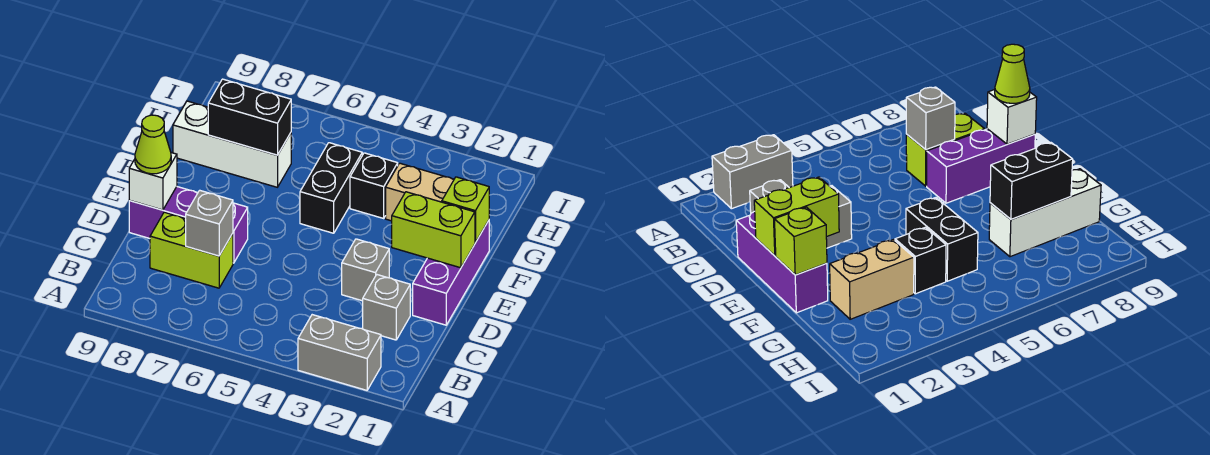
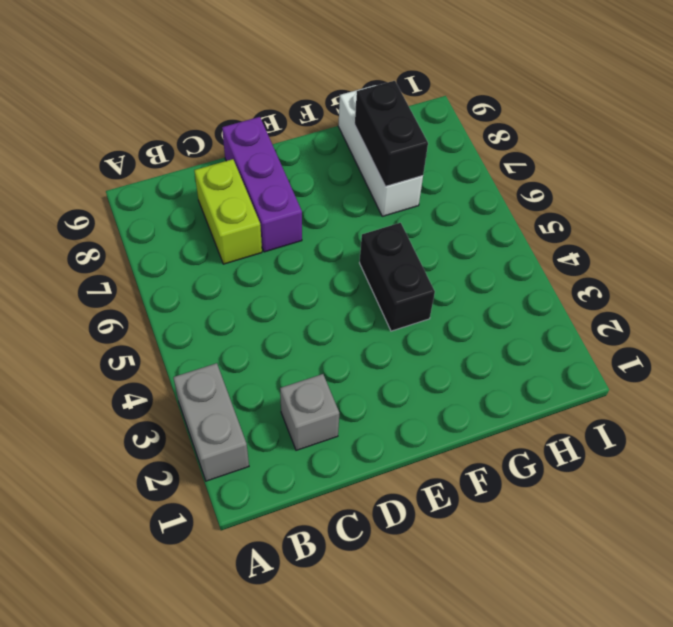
black brick F4:F5 level 1 -> black brick F5:G5 level 1
none -> purple brick D1:F1 level 1
none -> grey brick D3 level 1
none -> tan brick G2:G3 level 1

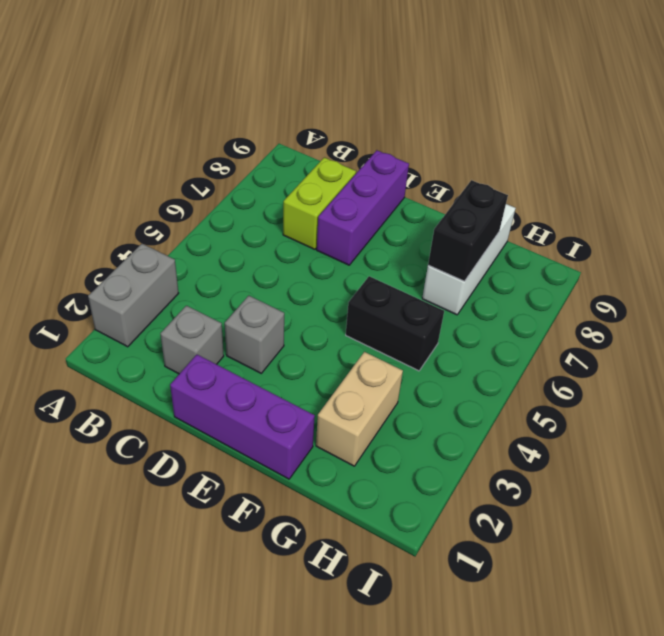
none -> black brick G4 level 1
none -> grey brick C7 level 2
none -> white brick D9 level 2

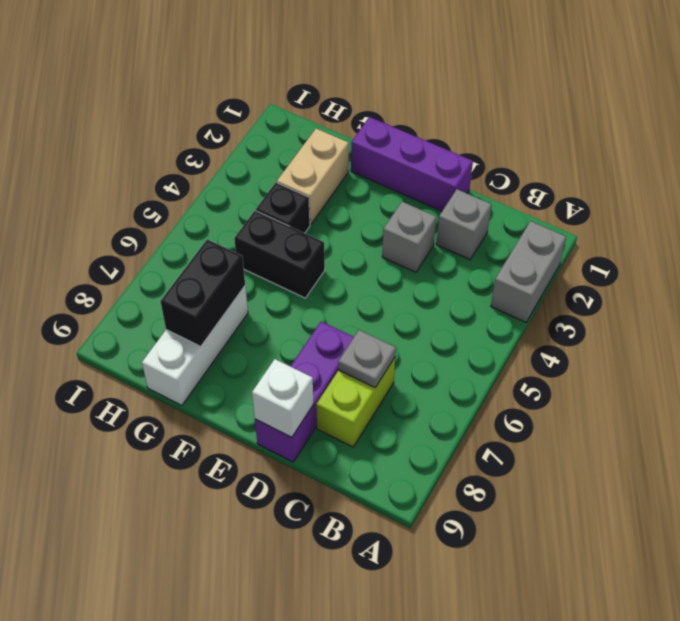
grey plate C7 level 2 -> grey brick C7 level 2
none -> lime brick E1:E2 level 2
none -> lime brick F1 level 2
none -> lime cone D9 level 3

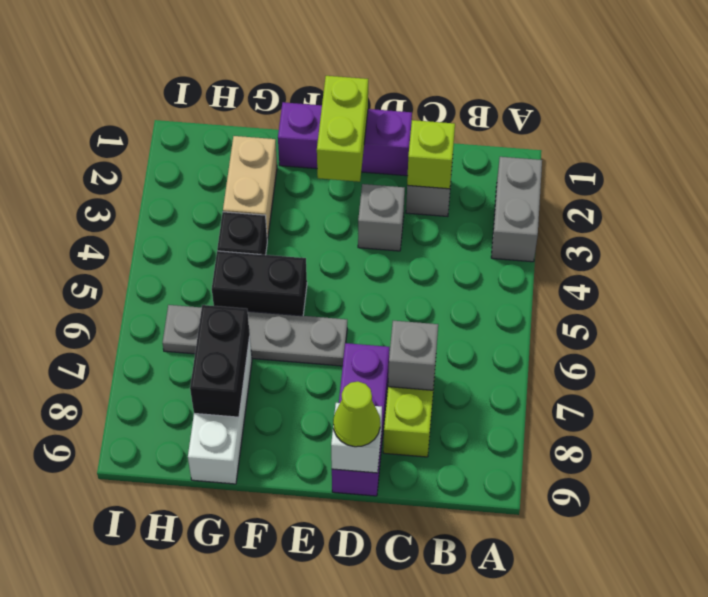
lime brick C2 level 2 -> lime brick F1 level 2
grey plate E6:H6 level 1 -> none

